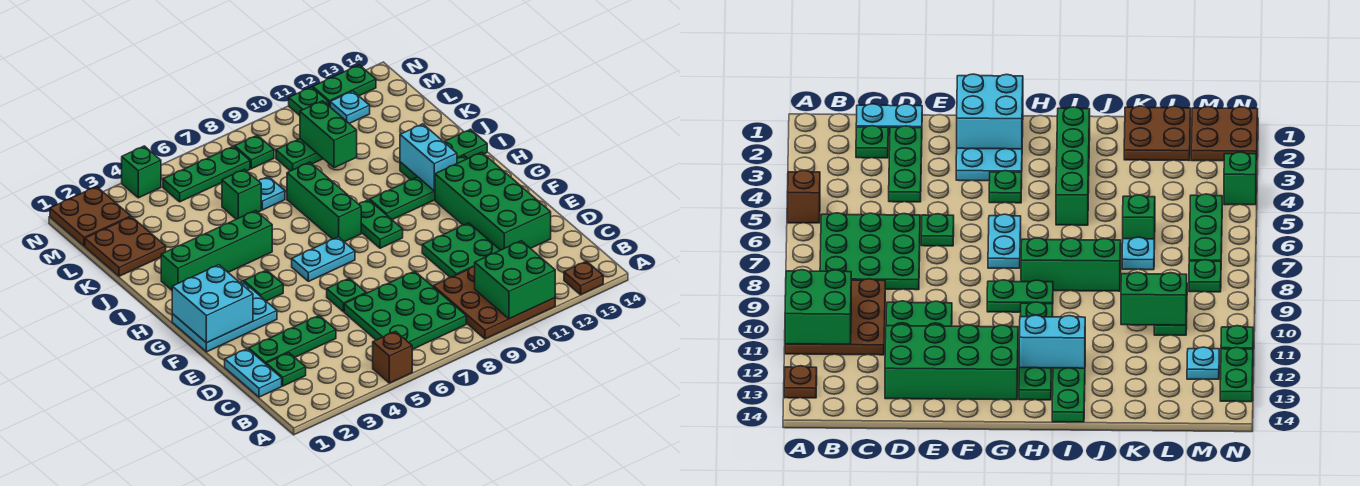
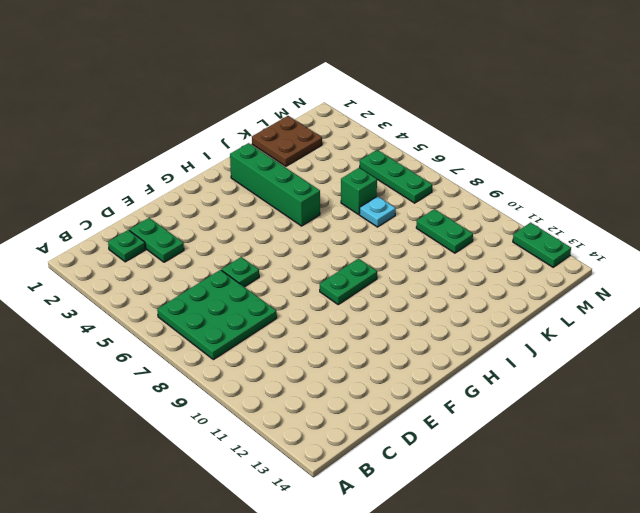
green plate D2:D3 level 1 -> green plate D2:D4 level 1
none -> brown brick A5 level 1
none -> brown plate A9:C11 level 1
none -> brown plate A13 level 1
none -> cyan plate C1:D1 level 1

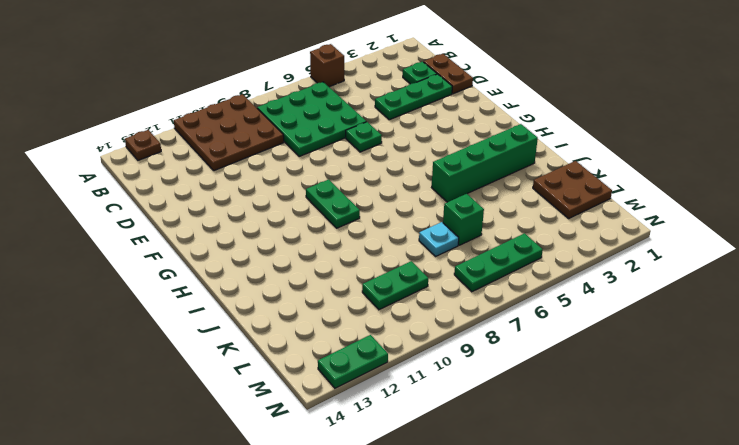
brown plate C1:D1 level 1 -> cyan plate C1:D1 level 1
none -> green plate D10:E11 level 1
none -> green brick D12:G13 level 1
none -> cyan plate F1:G3 level 1
none -> green plate G4 level 1

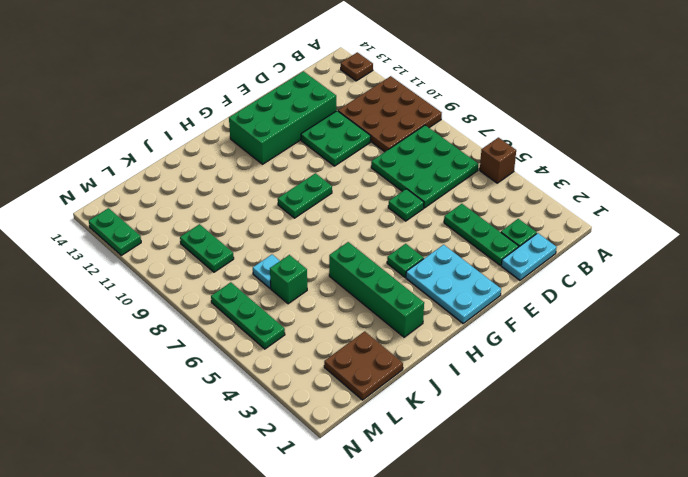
none -> cyan plate G6:G7 level 1
none -> green brick H8:J8 level 1
none -> green plate H10:H13 level 1
none -> green plate I12:I14 level 1

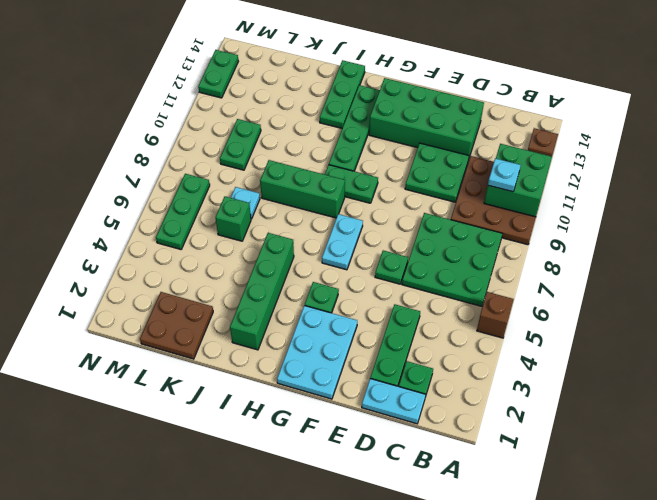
cyan plate B10 level 3 -> cyan plate M12 level 1
none -> brown plate M1:N2 level 1
none -> green plate M8 level 1
none -> green brick N4 level 1
none -> green plate N11 level 1

